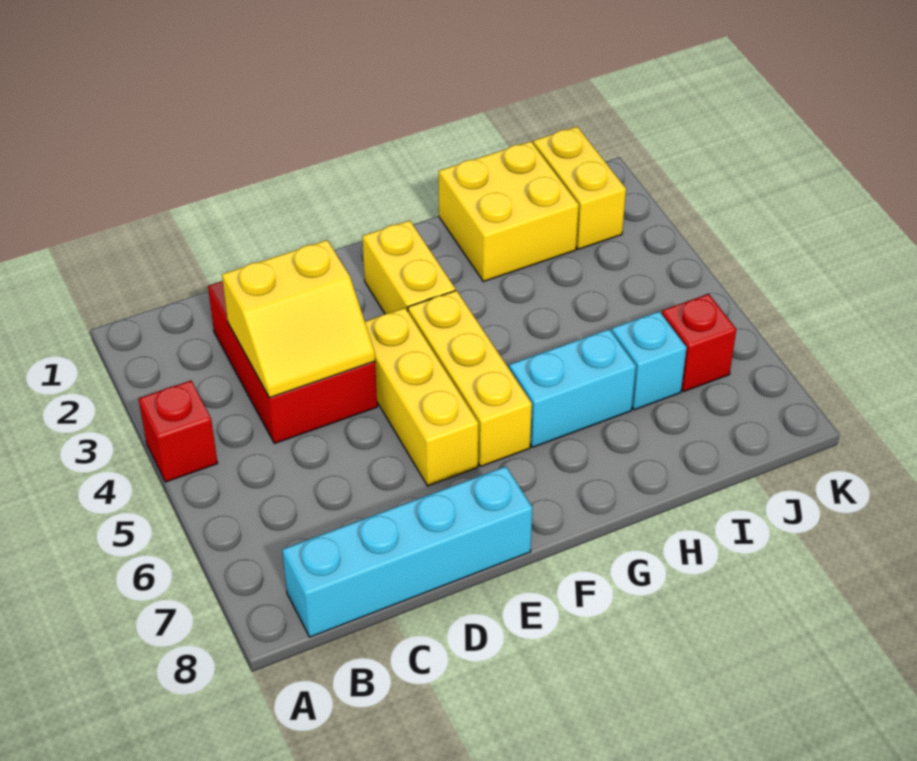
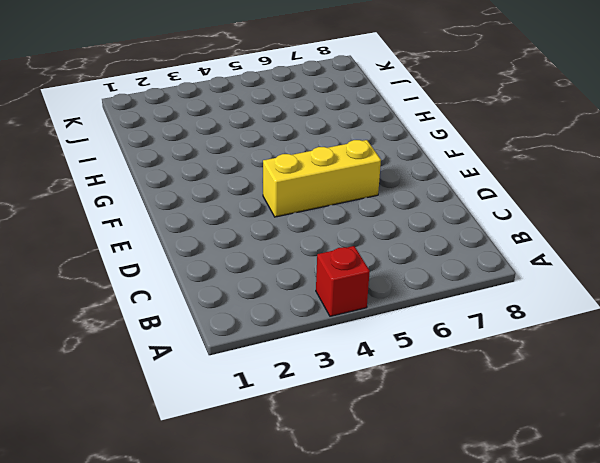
none -> cyan brick B8:E8 level 1
none -> red brick C2:D4 level 1
none -> yellow brick F2:F3 level 1

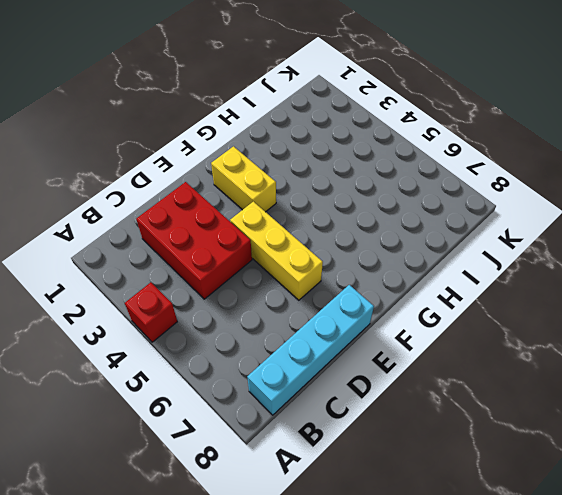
none -> yellow brick F4:F6 level 1
none -> cyan brick G6:H6 level 1
none -> yellow brick H1:I2 level 1

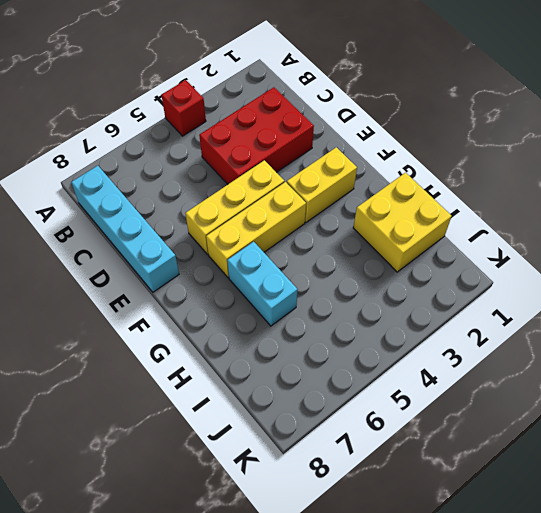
none -> cyan brick I6 level 1
none -> yellow brick J1:J2 level 1
none -> red brick J6 level 1

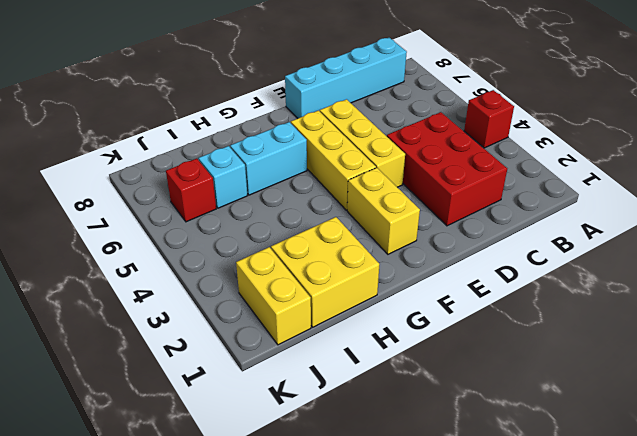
none -> yellow slope C3:D4 level 2 top 3

